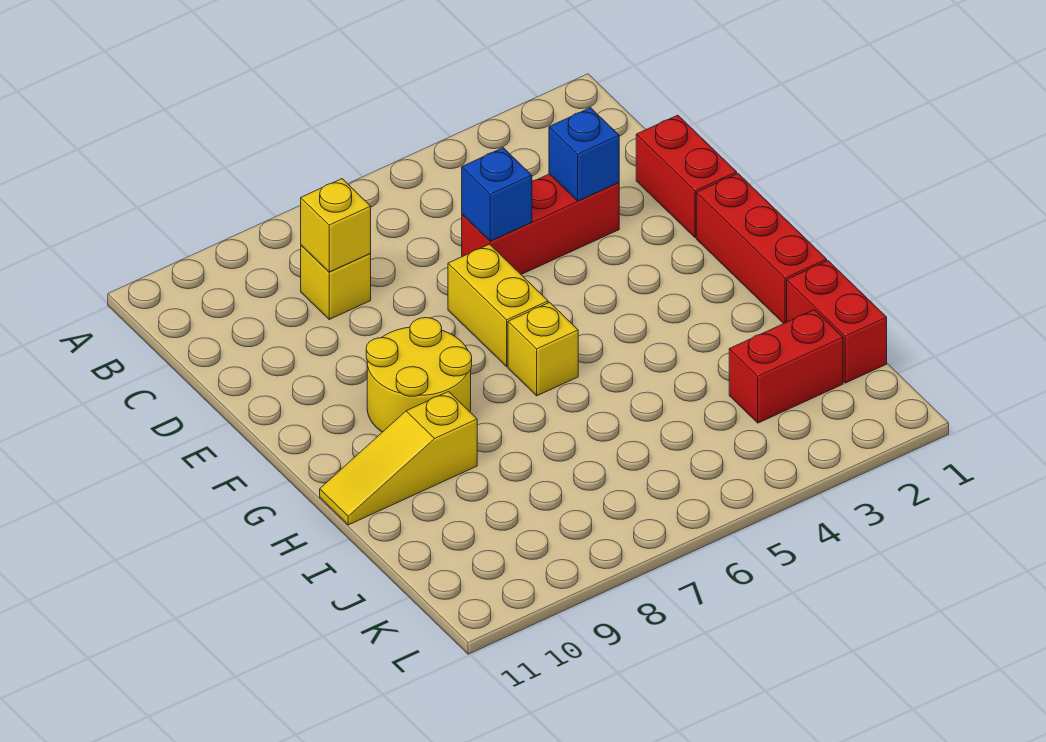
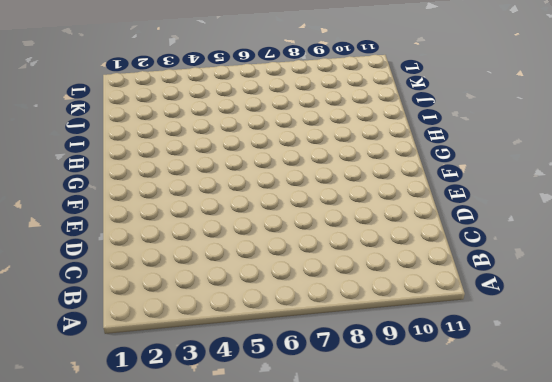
none -> yellow brick C8 level 1
none -> red brick D1:E1 level 1
none -> red brick D3:D5 level 1

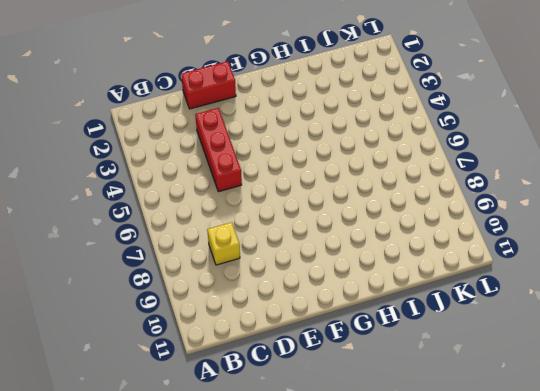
none -> yellow brick E6:F6 level 1
none -> red brick F1:H1 level 1
none -> yellow round brick F8:G9 level 1

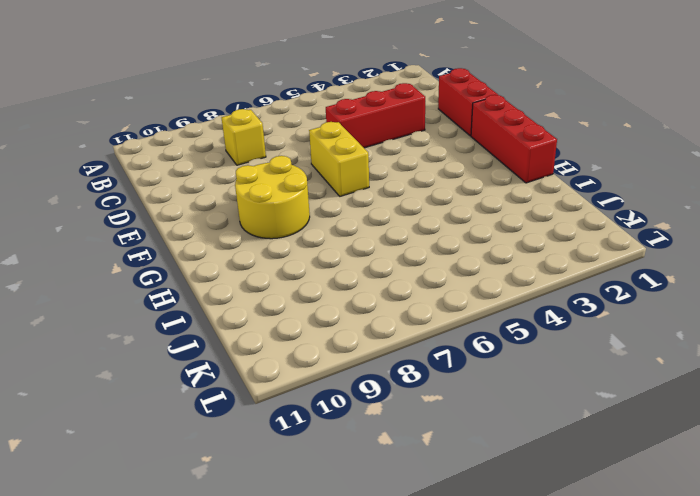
none -> yellow brick G6 level 1
none -> yellow slope H9:H11 level 1 top 9
none -> red brick I1:J1 level 1

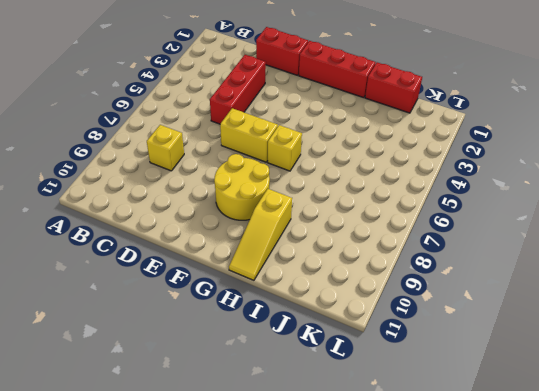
none -> red brick J2:J3 level 1
none -> yellow brick C8 level 2
none -> blue brick D3 level 2

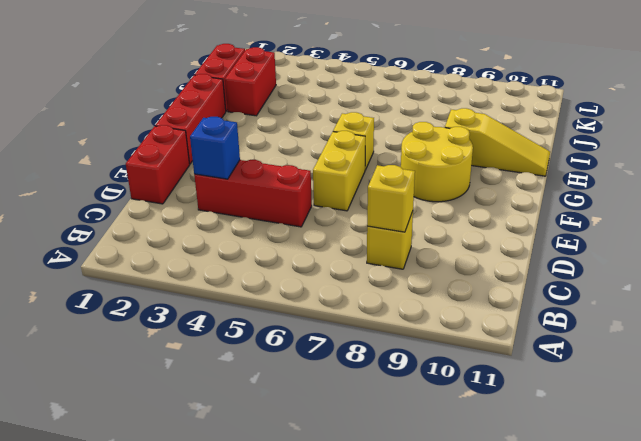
red brick I2:J2 level 1 -> red brick J2:J3 level 1
none -> blue brick D5 level 2

